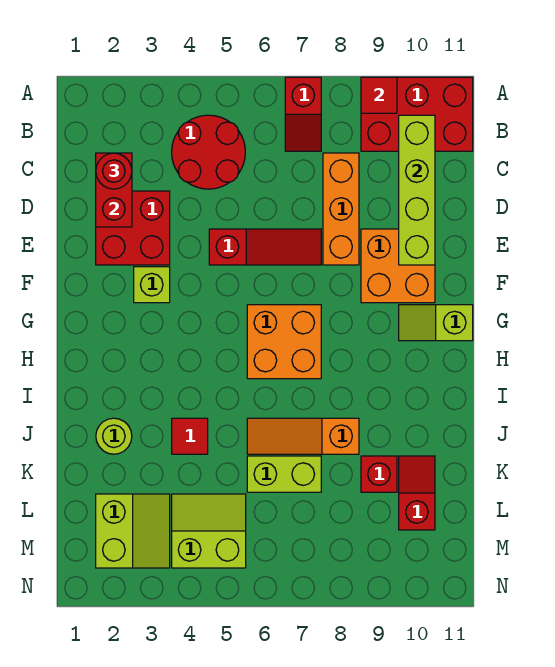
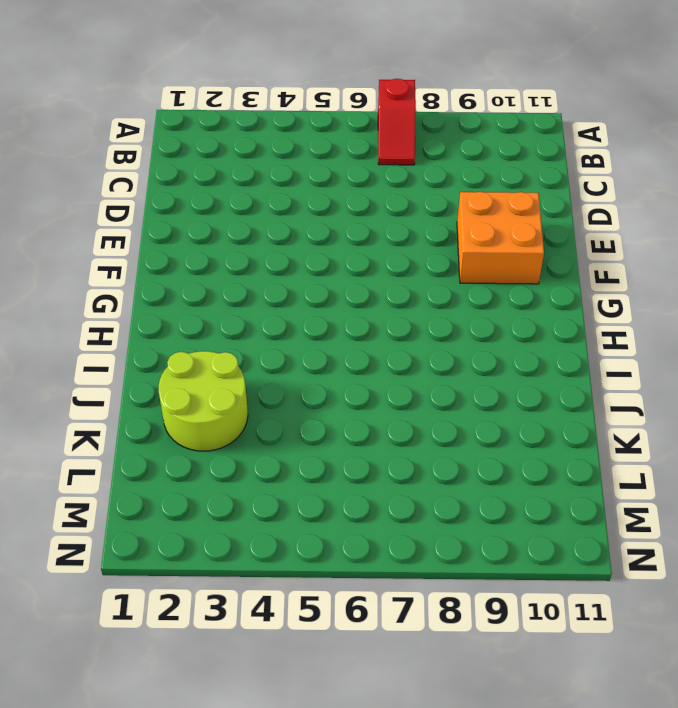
lime round brick J2:K3 level 1 -> lime round brick J2 level 1
none -> red brick A9:B11 level 1
none -> red round brick B4:C5 level 1
none -> orange brick C8:E8 level 1

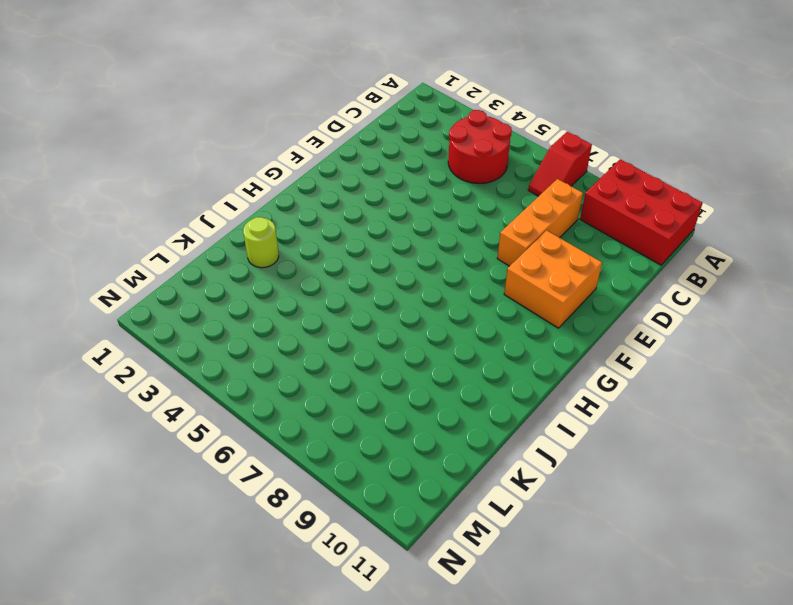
none -> red brick D2:E3 level 1
none -> red slope E5:E7 level 1 top 5
none -> lime brick F3 level 1

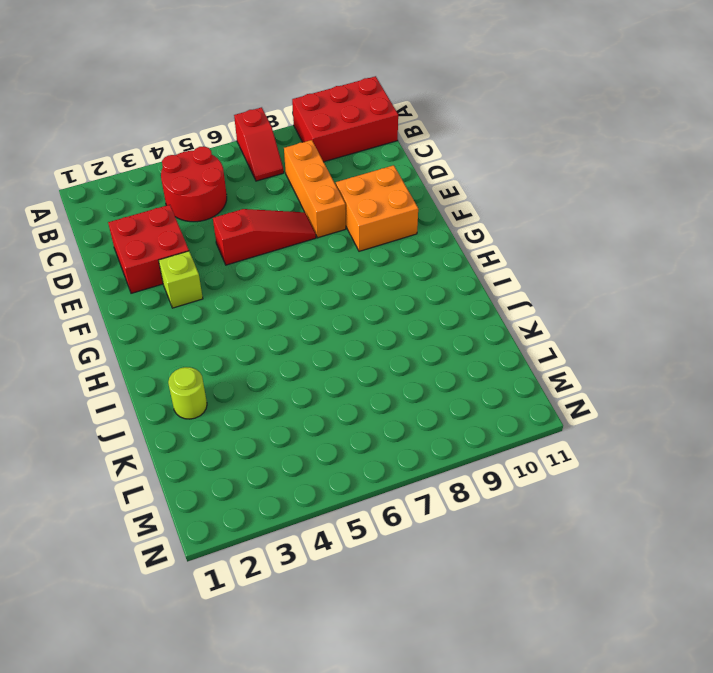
none -> orange brick G6:H7 level 1
none -> lime slope G10:G11 level 1 top 11
none -> red tile J4 level 1

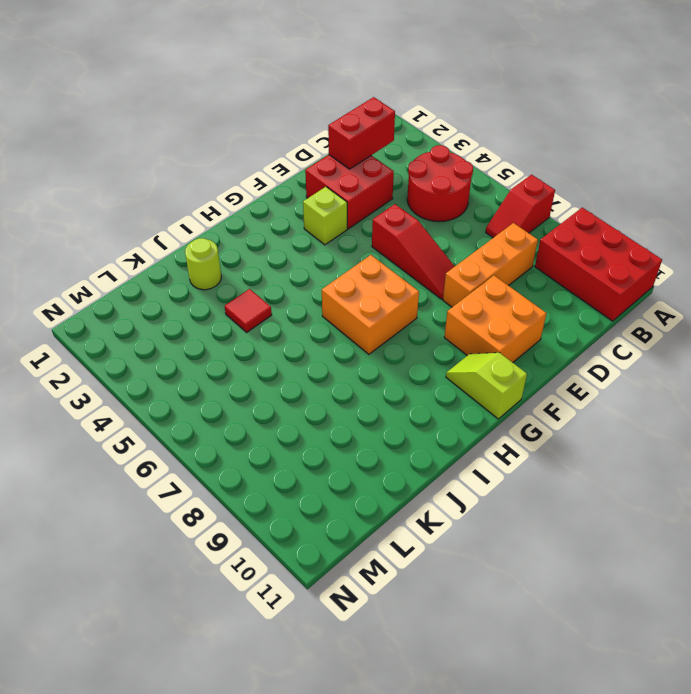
none -> orange slope J6:J8 level 1 top 8
none -> lime brick K6:K7 level 1
none -> red brick K9 level 1

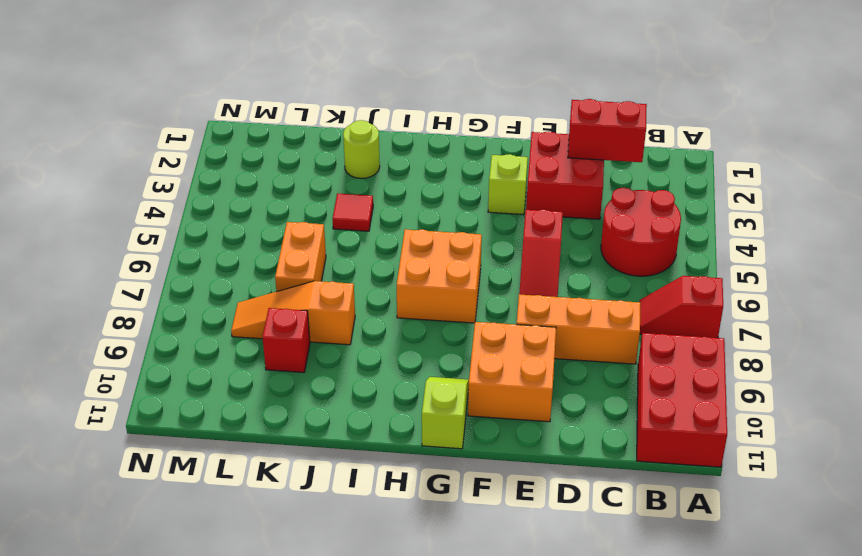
orange slope J8:L8 level 1 top J -> orange slope J6:J8 level 1 top 8
orange brick K6:K7 level 1 -> lime brick K6:K7 level 1
none -> red slope K10:L10 level 1 top L
none -> lime slope L2:M3 level 1 top 2
none -> lime slope L4:M5 level 1 top M

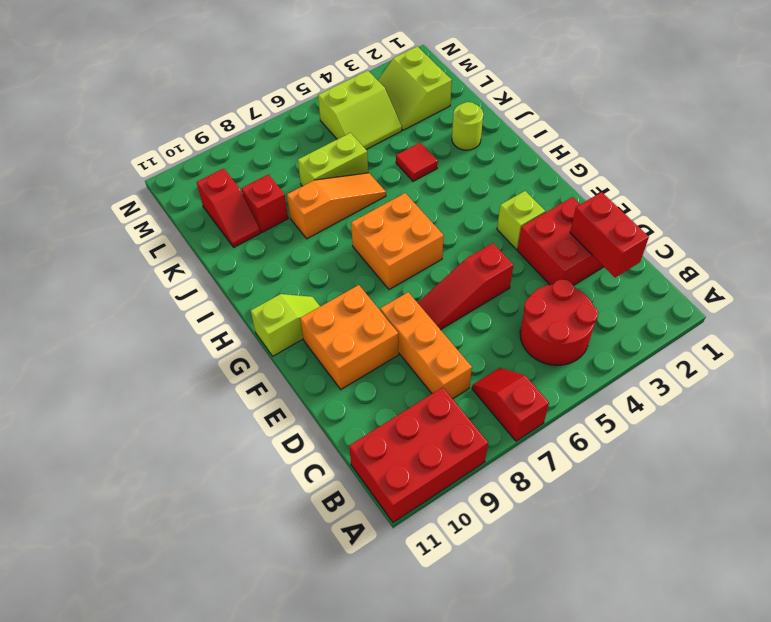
none -> red tile A9 level 2
none -> lime brick B10:E10 level 2
none -> red round brick C2 level 3

